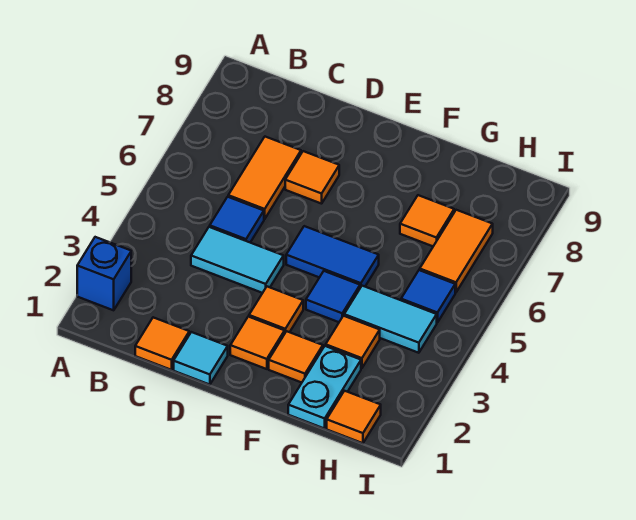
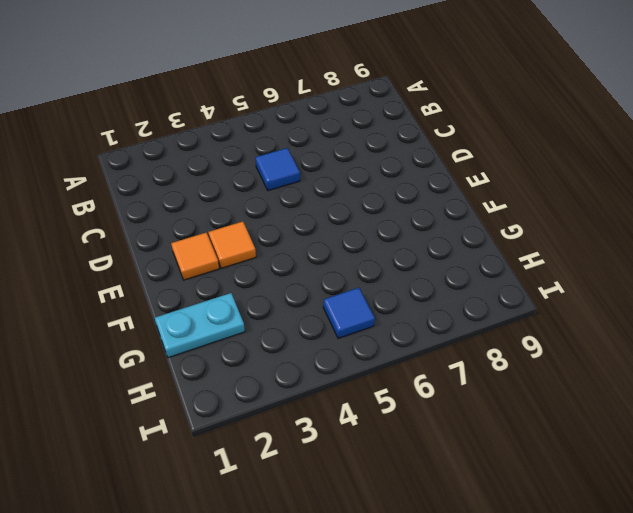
none -> blue brick A2 level 1
none -> orange tile C1 level 1
none -> cyan tile C4:D4 level 1

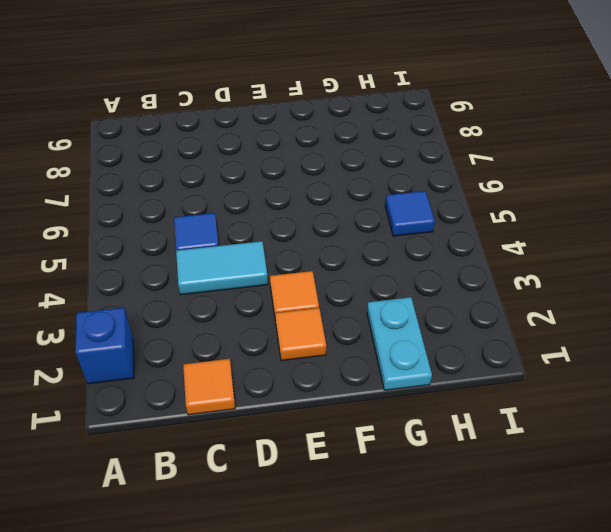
none -> orange tile C6:C7 level 1
none -> cyan tile D1 level 1
none -> orange tile D7 level 1

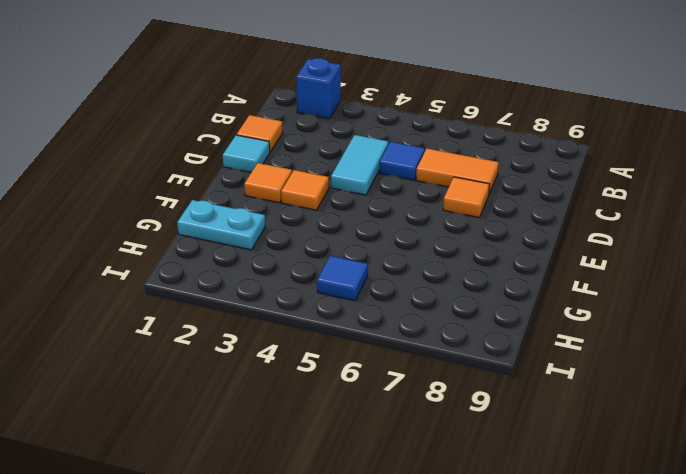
none -> blue tile E5:F5 level 1
none -> orange tile F2 level 1
none -> blue tile F4 level 1

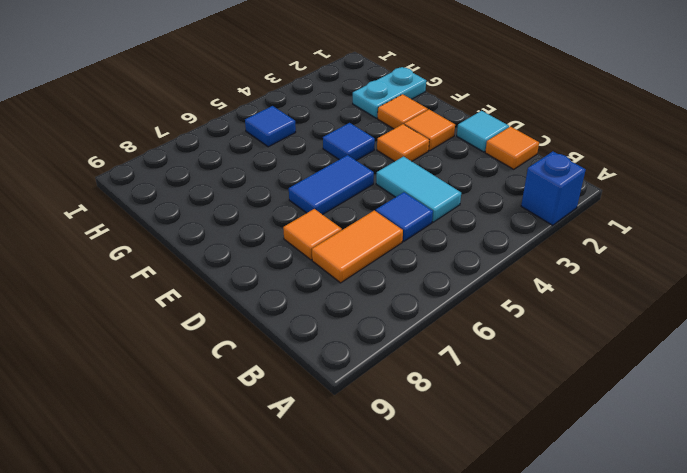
blue tile E5:E6 level 1 -> blue tile E5:F5 level 1
none -> orange tile G3 level 1
none -> cyan tile G4:H4 level 1
none -> orange tile G7 level 1

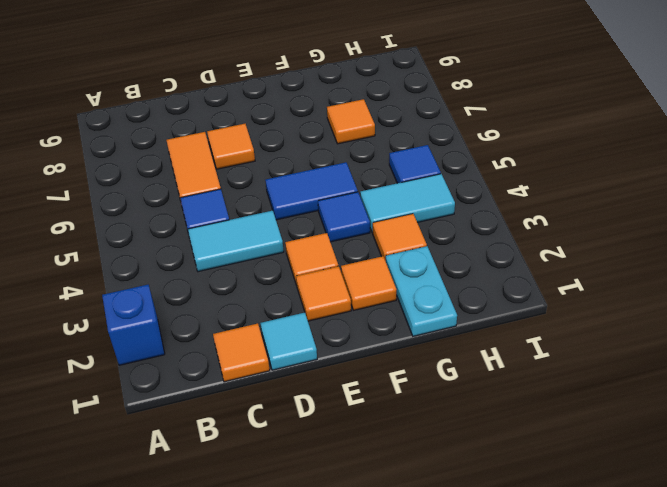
none -> orange tile H1 level 1
none -> orange tile H6:H7 level 1

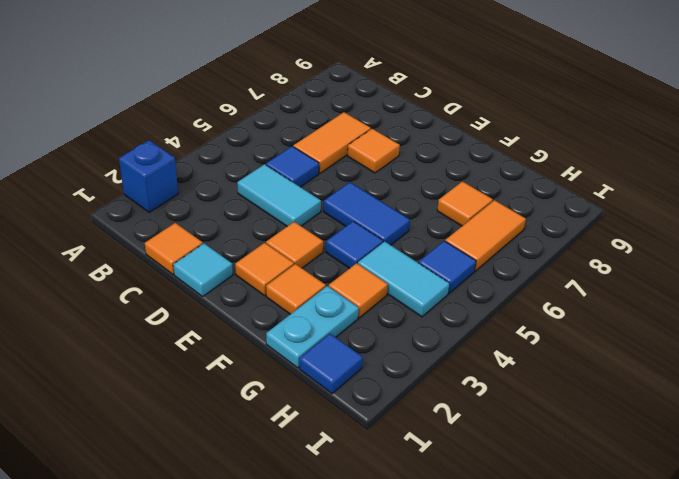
blue tile H1 level 1 -> orange tile H1 level 1

